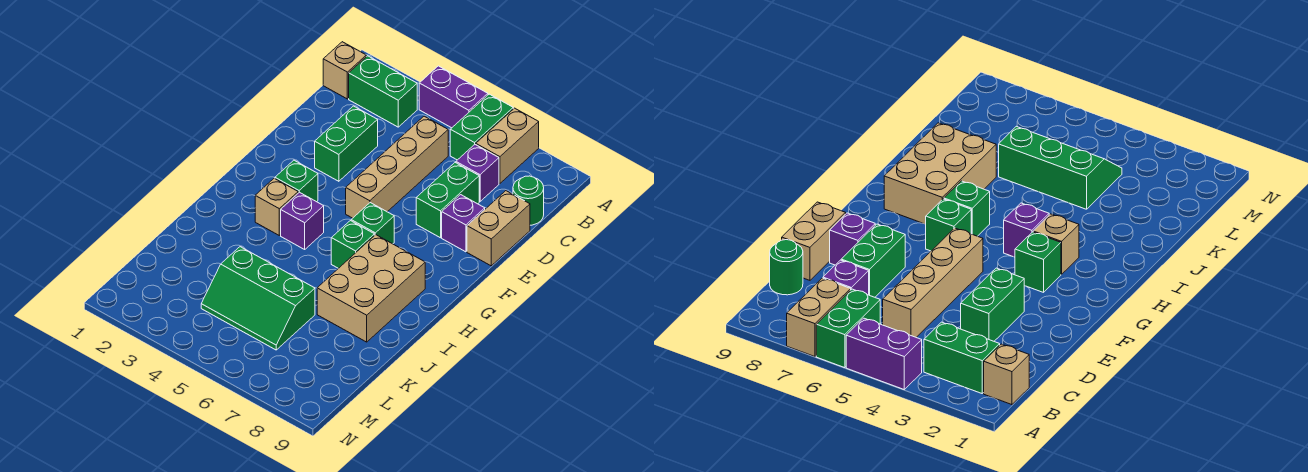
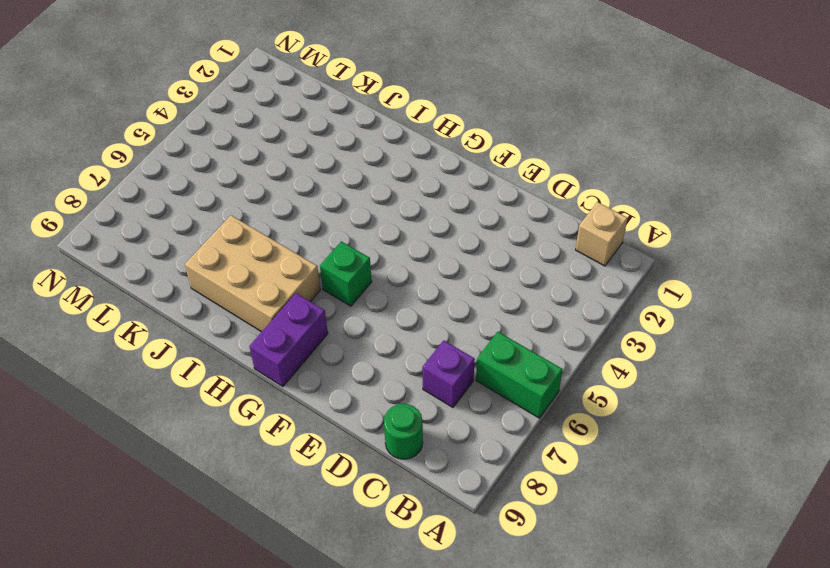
purple brick G8:G9 level 1 -> purple brick A4:A5 level 1
none -> tan brick A7:B7 level 1
none -> green brick B2:B3 level 1
none -> tan brick C5:F5 level 1

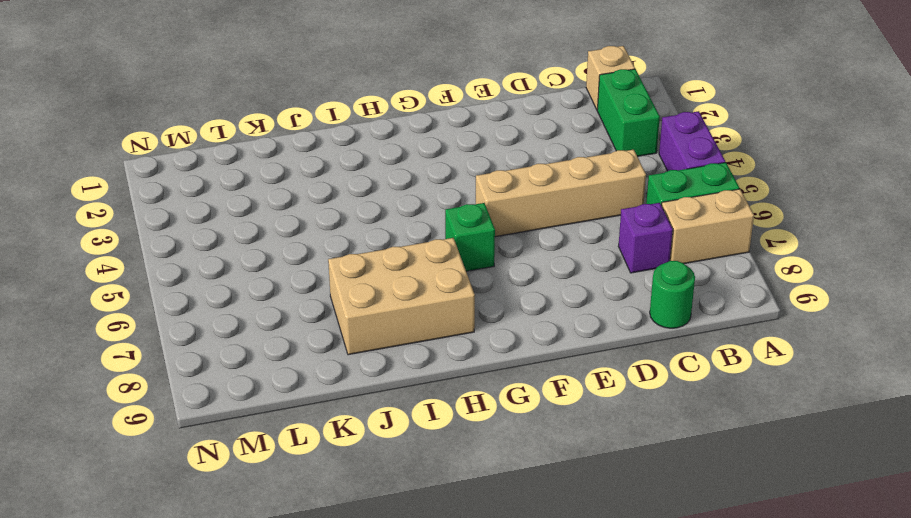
none -> green brick D3:E3 level 1
none -> green brick D7:E7 level 1
none -> tan brick D9:E9 level 1

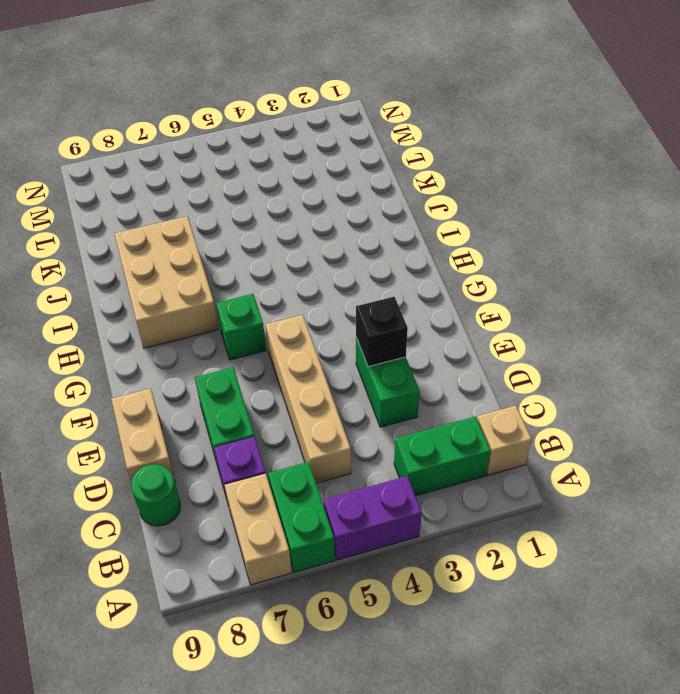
black brick E3 level 2 -> none
none -> purple brick E8 level 1
none -> green brick G3 level 1
none -> tan brick H3 level 1

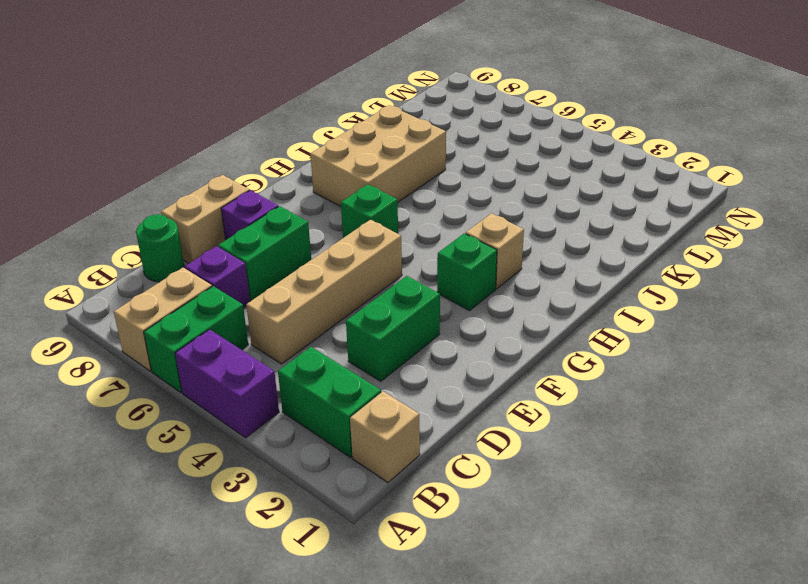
none -> purple brick H4 level 1
none -> green brick H6 level 1
none -> green slope K4:L6 level 1 top K

